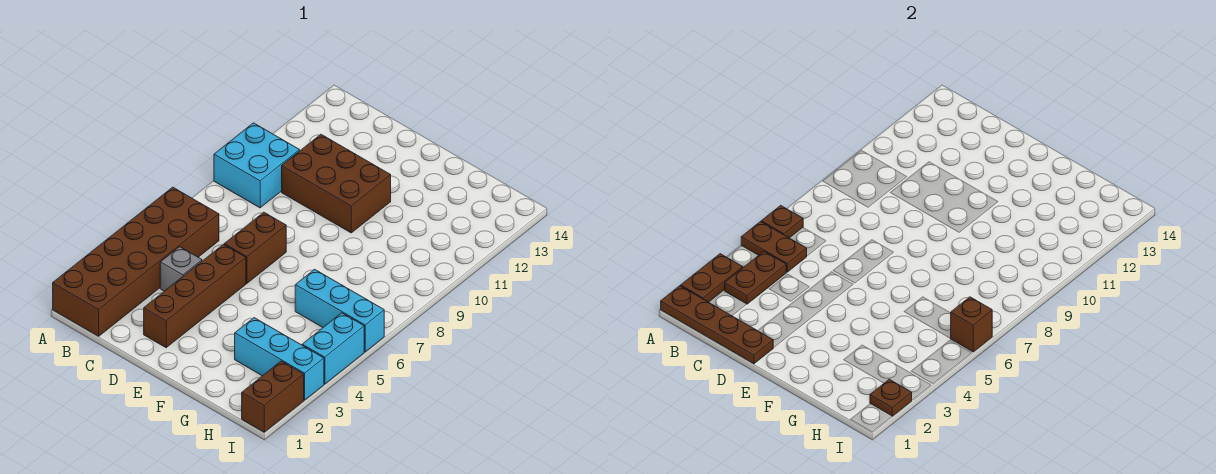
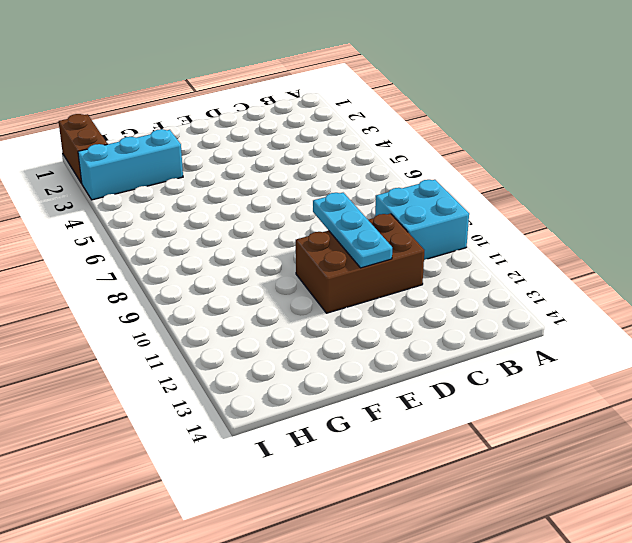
cyan plate D9:D11 level 2 -> none
none -> brown brick A1:B6 level 1
none -> grey brick C4 level 1
none -> brown brick D2:D5 level 1

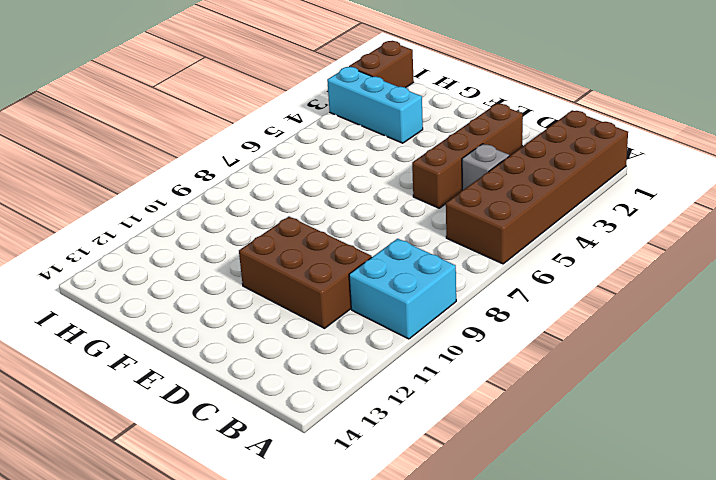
none -> brown brick D6:D7 level 1
none -> cyan brick G6:I6 level 1
none -> cyan brick I4:I5 level 1

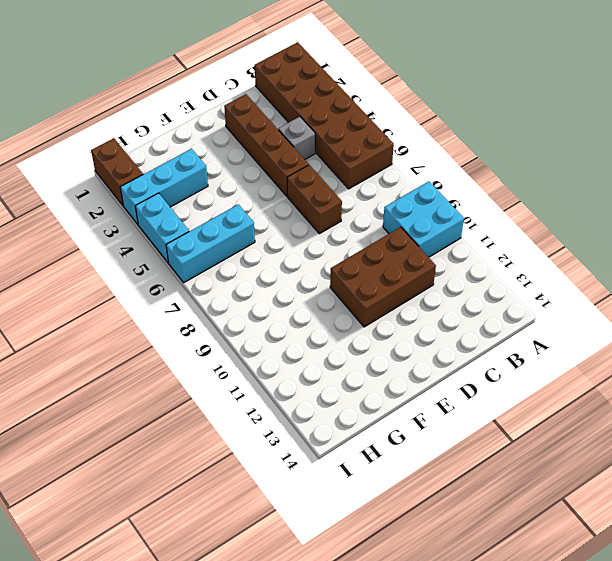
none -> brown plate A1:D1 level 2
none -> brown plate A2:A3 level 2
none -> brown plate A5:B5 level 2

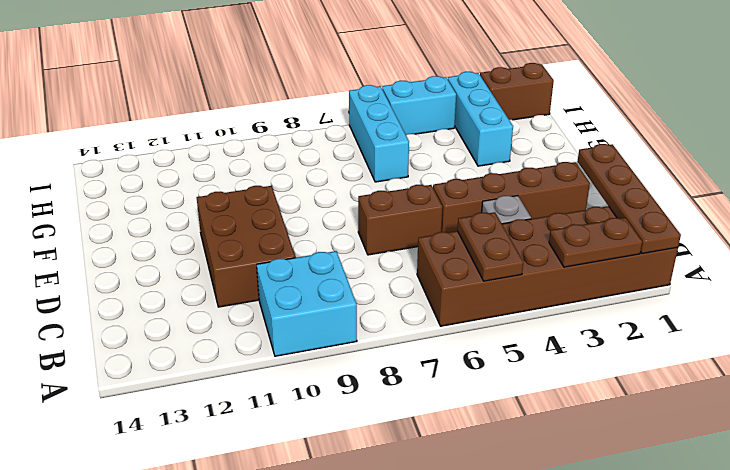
none -> brown plate A6 level 2
none -> brown plate B3:B4 level 2
none -> brown plate I2 level 2

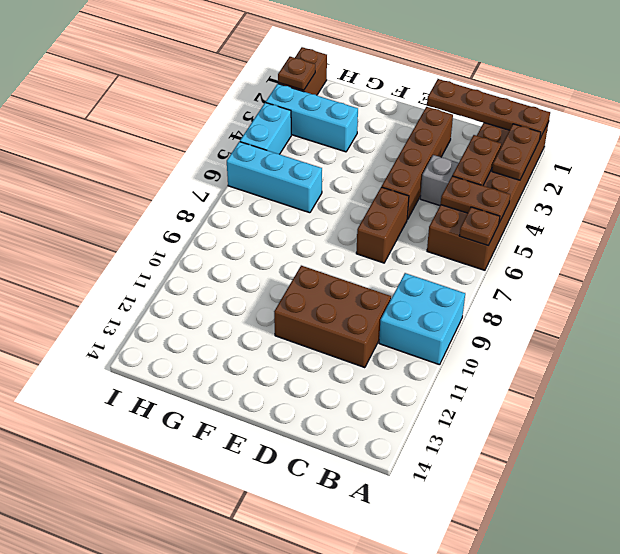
none -> brown brick I6 level 2

